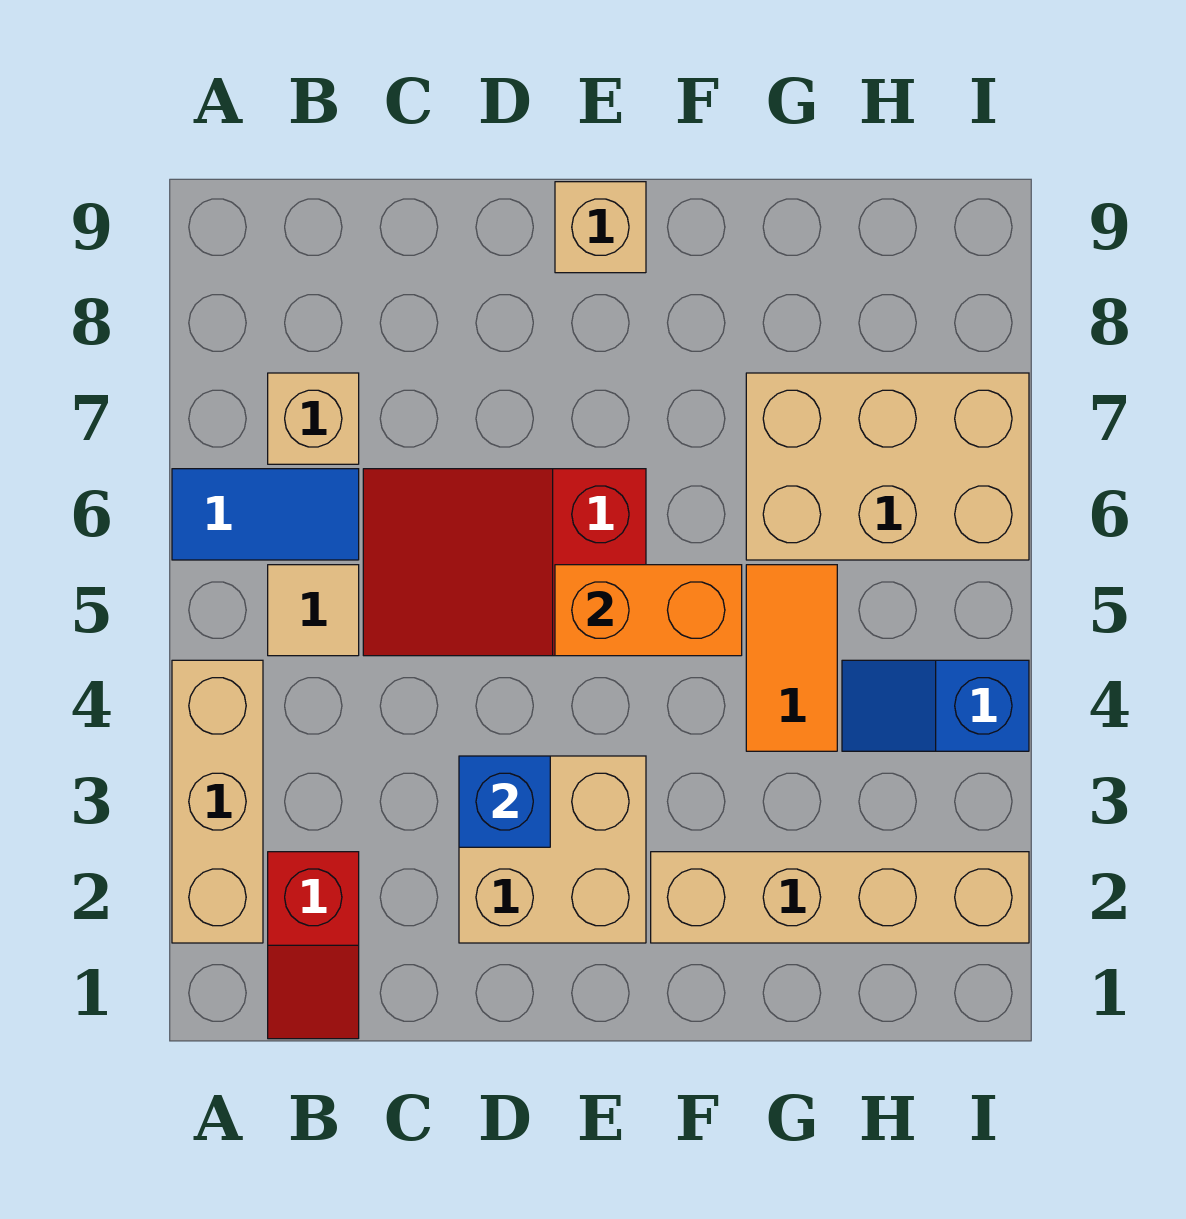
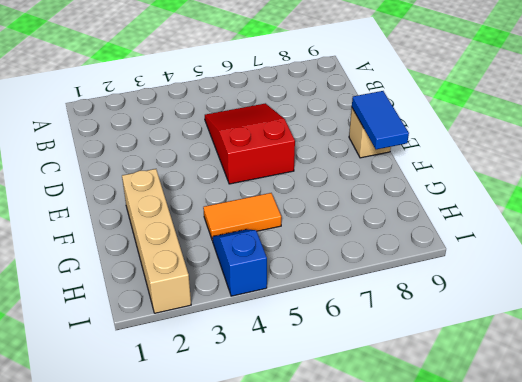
blue tile E9:F9 level 2 -> blue tile A6:B6 level 1
none -> tan brick A2:A4 level 1
none -> red slope B1:B2 level 1 top 2
none -> tan tile B5 level 1

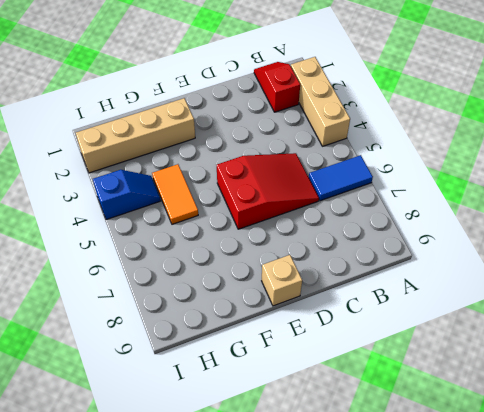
none -> tan tile B5 level 1
none -> tan brick B7 level 1
none -> tan brick D2:E3 level 1

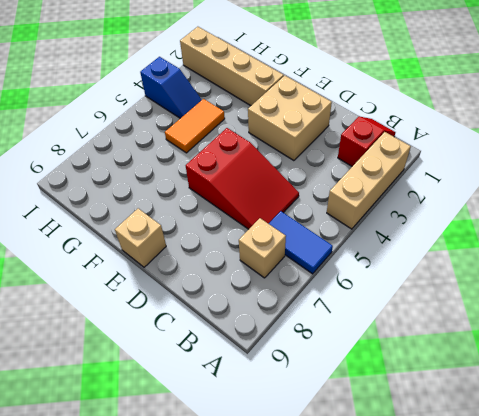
none -> tan tile B5 level 1
none -> tan brick G6:I7 level 1
none -> blue brick D3 level 2

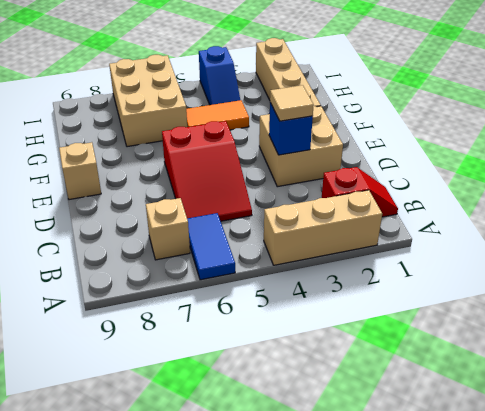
tan tile D3 level 3 -> tan tile B5 level 1
none -> orange brick E5:F5 level 2

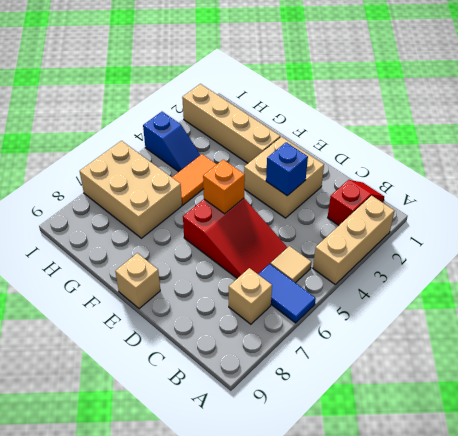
orange brick E5 level 2 -> orange brick E5:F5 level 2

